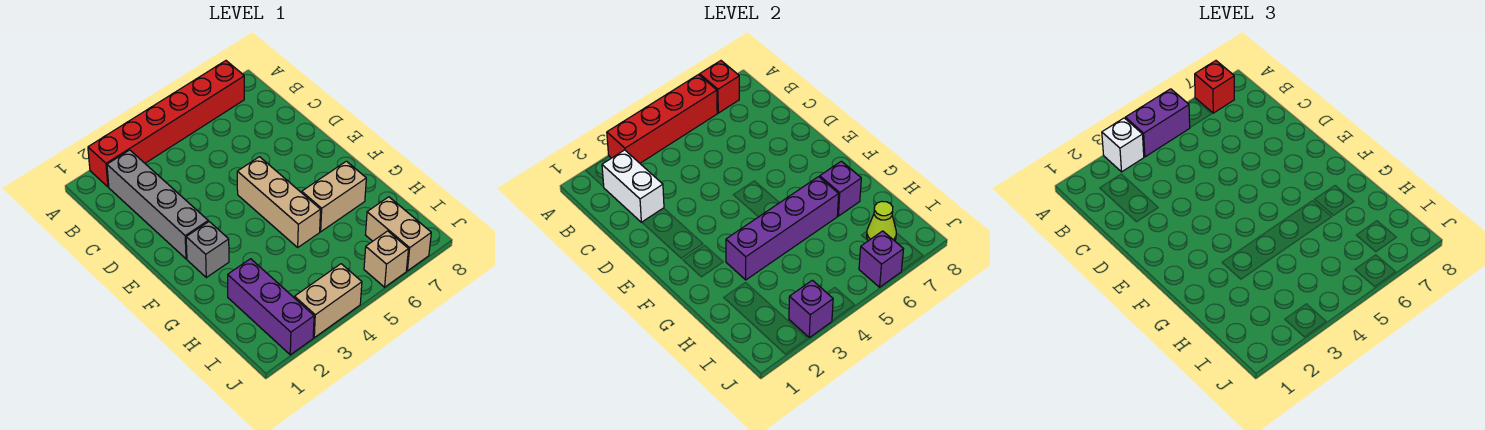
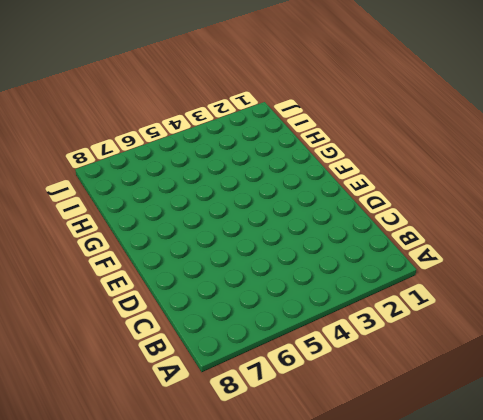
none -> red brick A2:A7 level 1
none -> grey brick B2:E2 level 1
none -> tan brick E5:G5 level 1

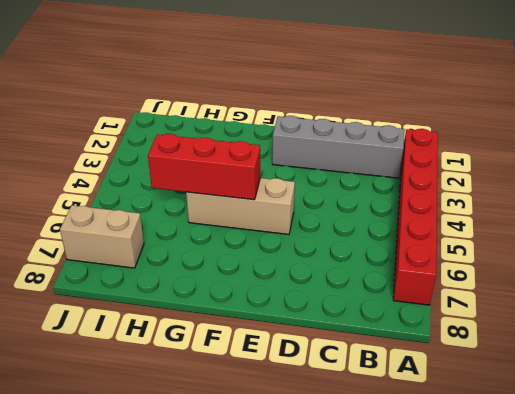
red brick F5:H5 level 2 -> purple brick G3:G6 level 2
none -> grey brick F2 level 1
none -> tan brick G6:G7 level 1
none -> purple brick H2:J2 level 1

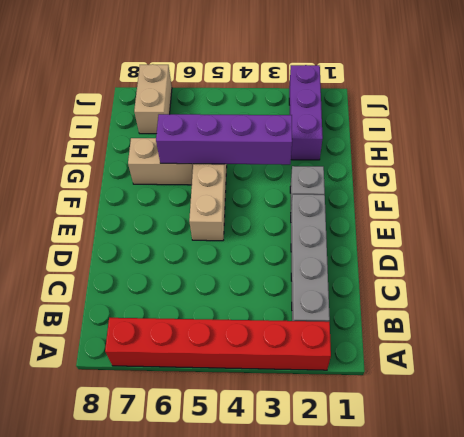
none -> tan brick J3:J4 level 1
none -> tan brick J6 level 1
none -> red brick A3:A6 level 2

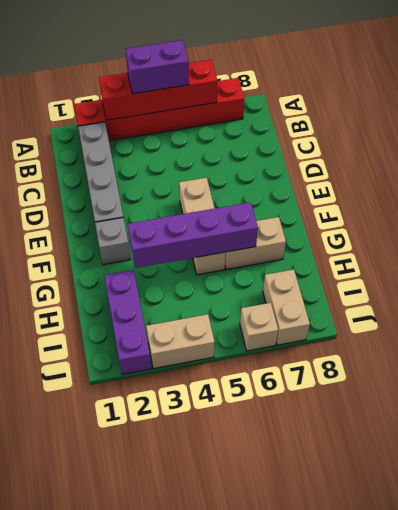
none -> red brick A7 level 2
none -> white brick B2:C2 level 2
none -> purple brick G7 level 2

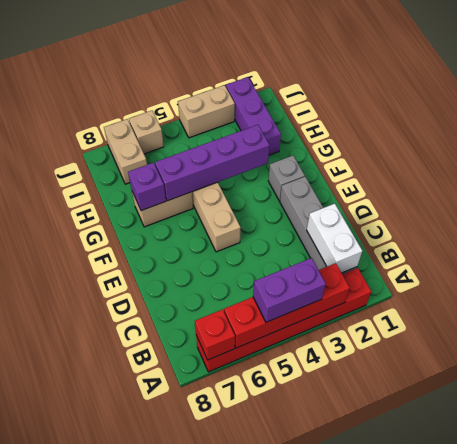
none -> lime cone I7 level 2
none -> purple brick J3 level 2
none -> purple brick J6 level 2

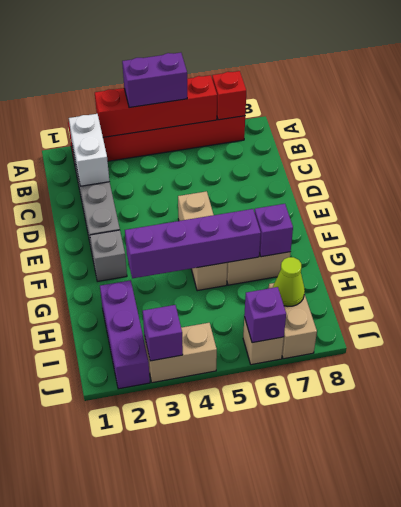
none -> white brick A3 level 3
none -> red brick A7 level 3

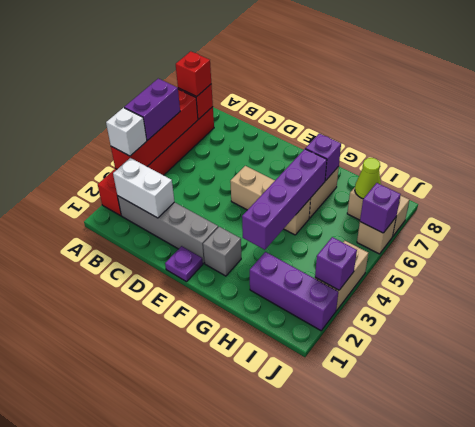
purple plate E1 level 1 -> none

